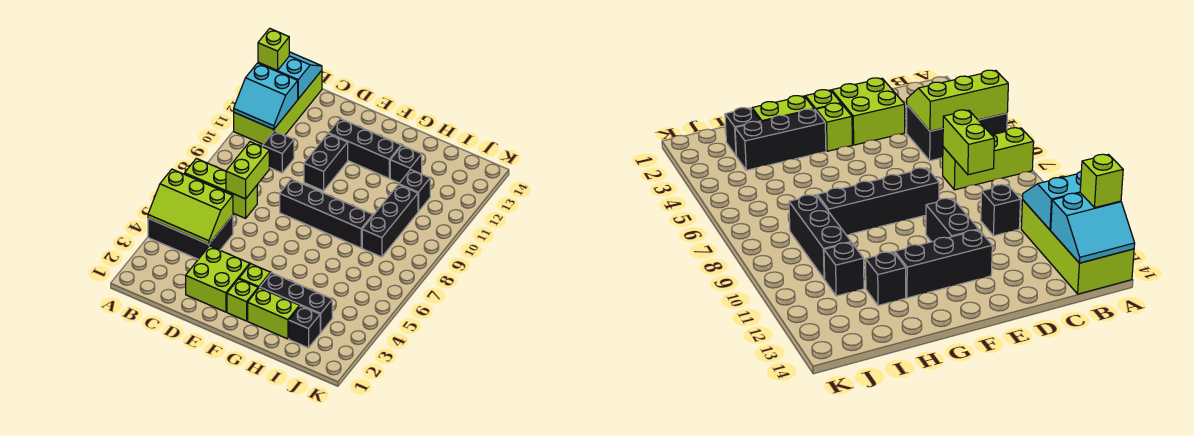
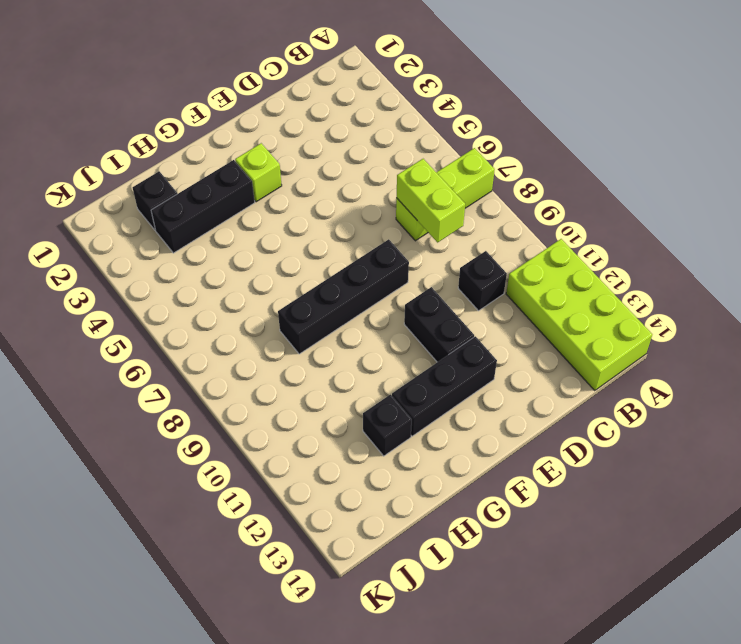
none -> black brick A4:C5 level 1
none -> lime brick D2:E3 level 1
none -> lime brick F2 level 1

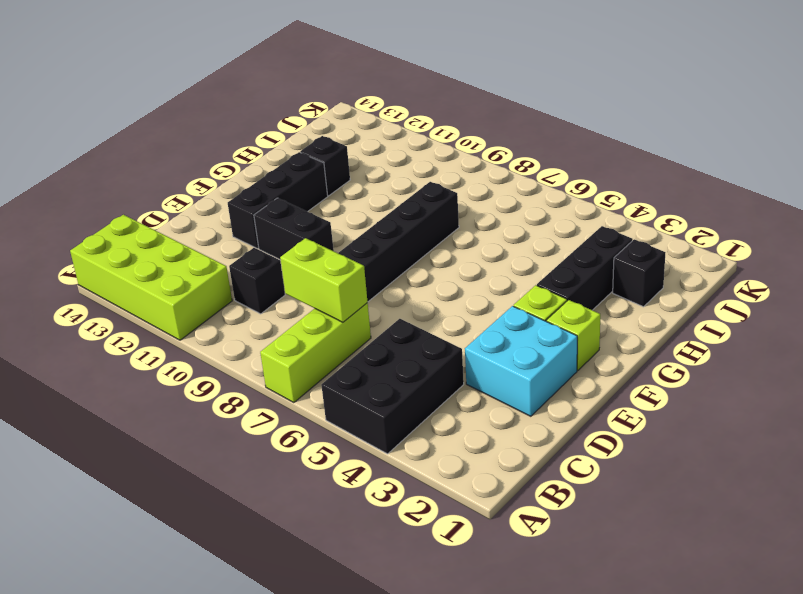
cyan brick D2:E3 level 1 -> lime brick D2:E3 level 1
none -> lime brick G2:H2 level 1
none -> black brick I8:I10 level 1
none -> black brick I11 level 1

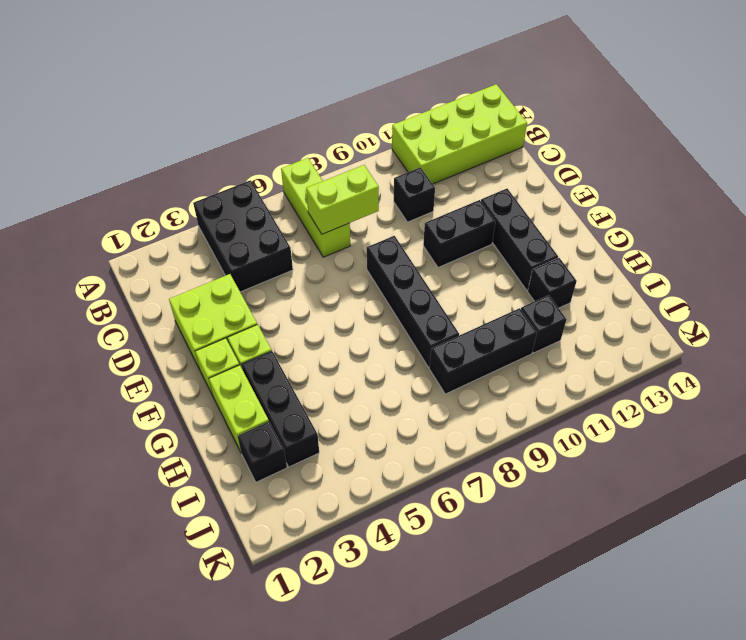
none -> lime slope A4:C5 level 2 top 5
none -> cyan slope A11:B12 level 2 top 12
none -> cyan slope A13:B14 level 2 top 13

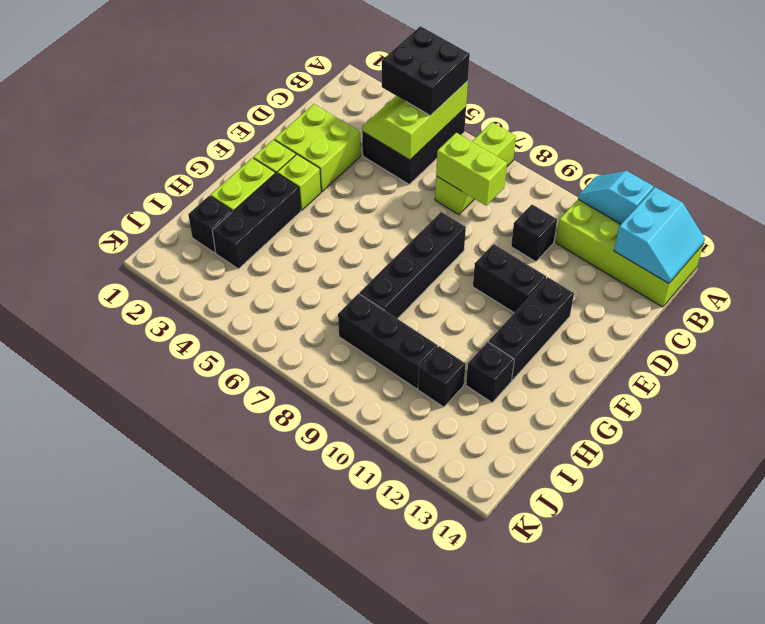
black brick A4:B5 level 3 -> none
cyan slope A11:A12 level 2 top 12 -> cyan slope A11:B12 level 2 top 12
none -> lime brick A13 level 3

